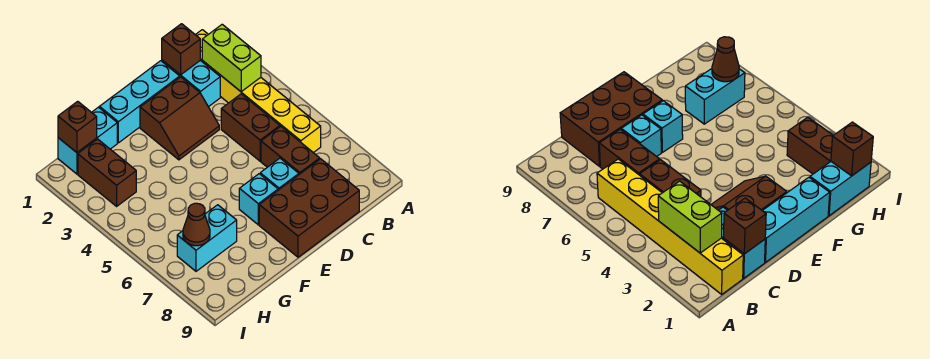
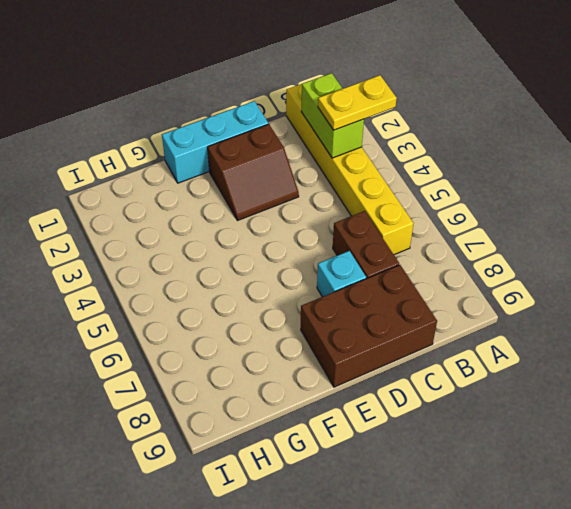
yellow plate A3:B3 level 3 -> none
none -> cyan brick C1:C2 level 1
none -> brown brick C4:C5 level 1
none -> cyan brick E7 level 1

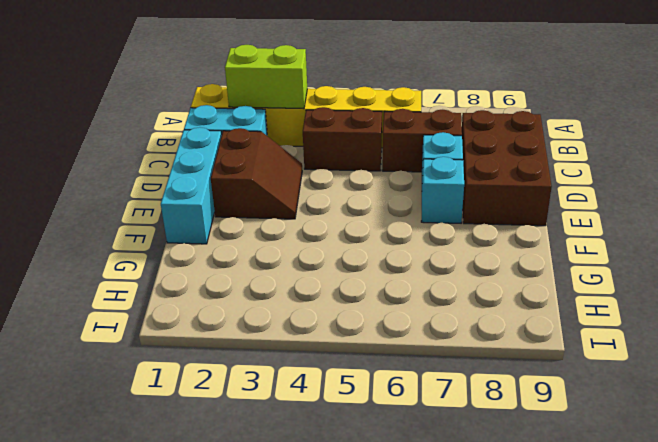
none -> cyan brick G1:H1 level 1
none -> cyan brick G7:H7 level 1
none -> brown brick H2:H3 level 1

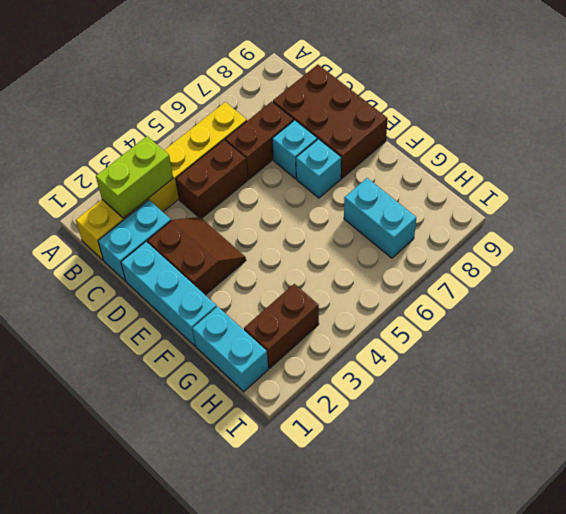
none -> brown brick C1 level 2
none -> brown brick H1 level 2
none -> brown cone H7 level 2

